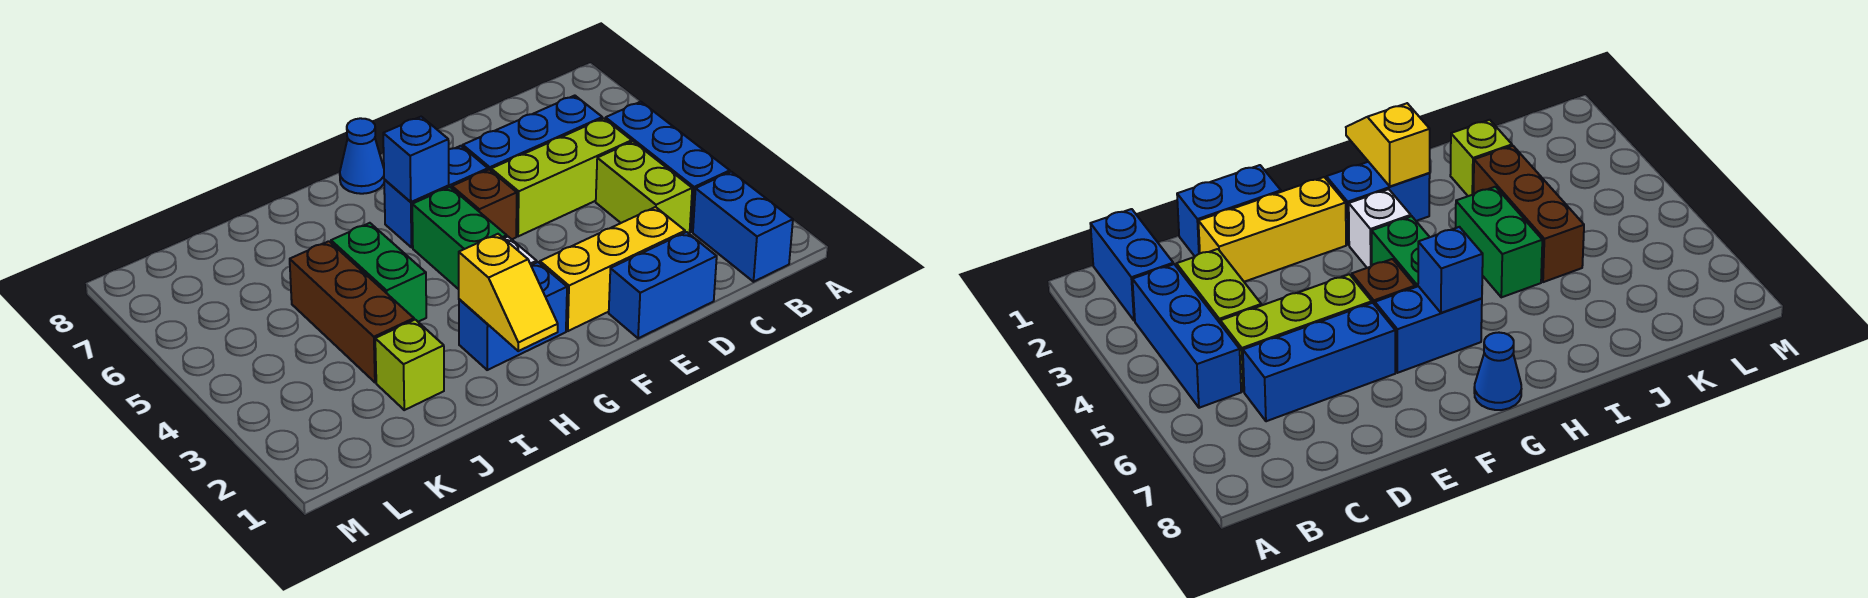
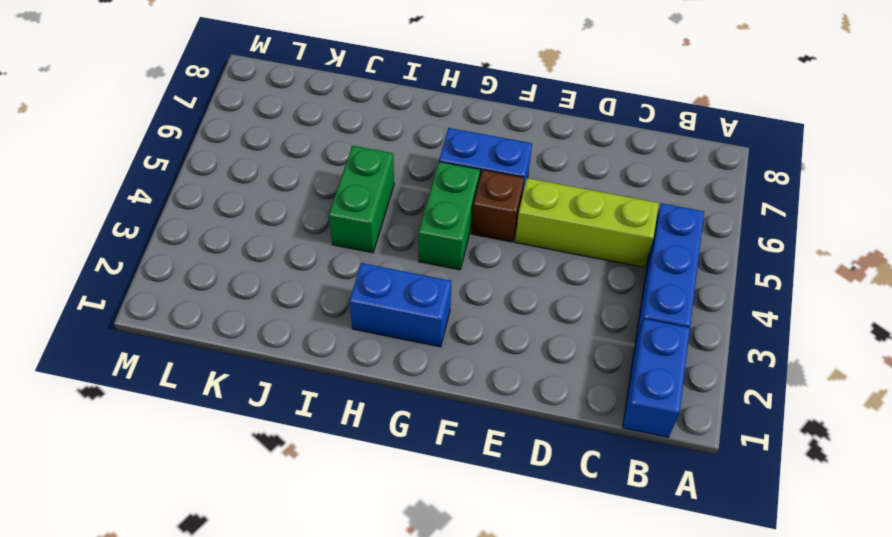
none -> lime brick C3:C4 level 1
none -> blue brick C6:E6 level 1
none -> blue brick D1:E1 level 1

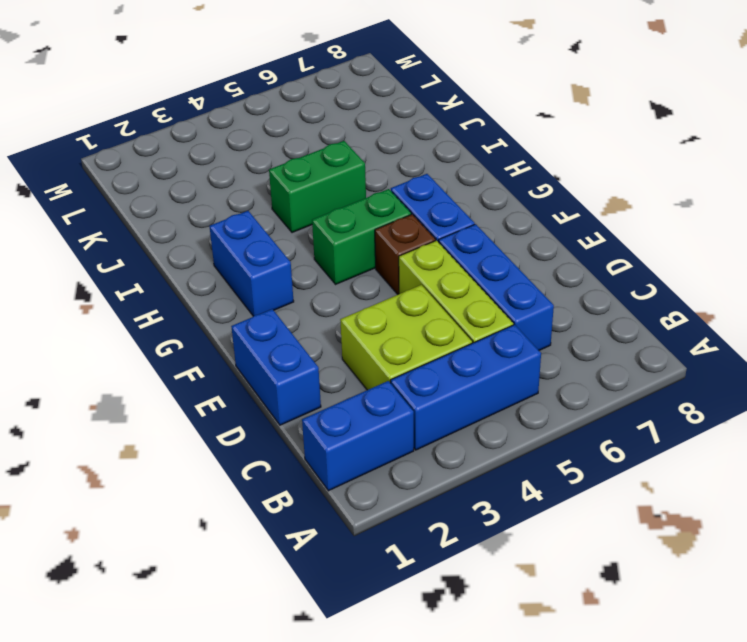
lime brick C3:D4 level 1 -> lime brick C3:C4 level 1
none -> yellow brick D2:F2 level 1
none -> white brick G3 level 1
none -> blue cone G8 level 1

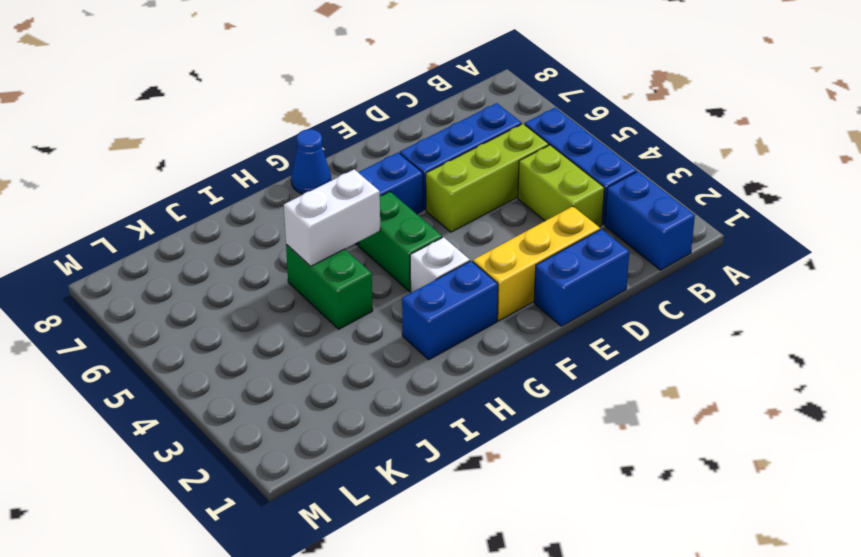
white brick H5:I5 level 2 -> none
none -> brown brick F5 level 1
none -> lime brick J2 level 1
none -> brown brick J3:J5 level 1

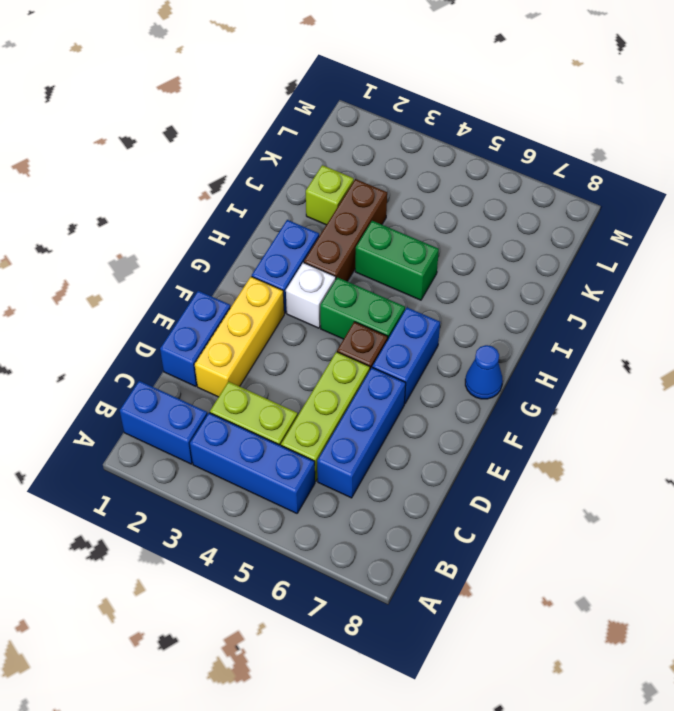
brown brick H3:J3 level 1 -> brown brick J3:J5 level 1
none -> blue brick G6 level 2
none -> yellow slope H1:H2 level 2 top 2

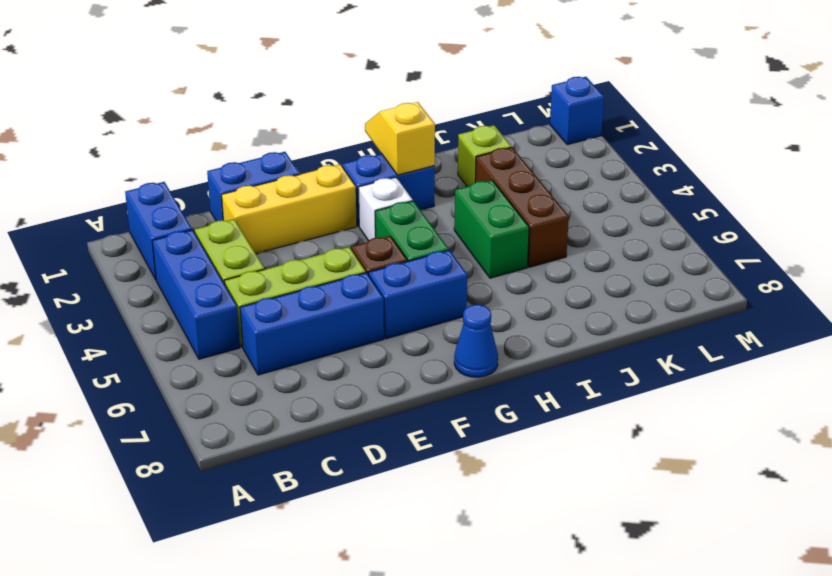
blue brick M1 level 1 -> blue brick G6 level 2

